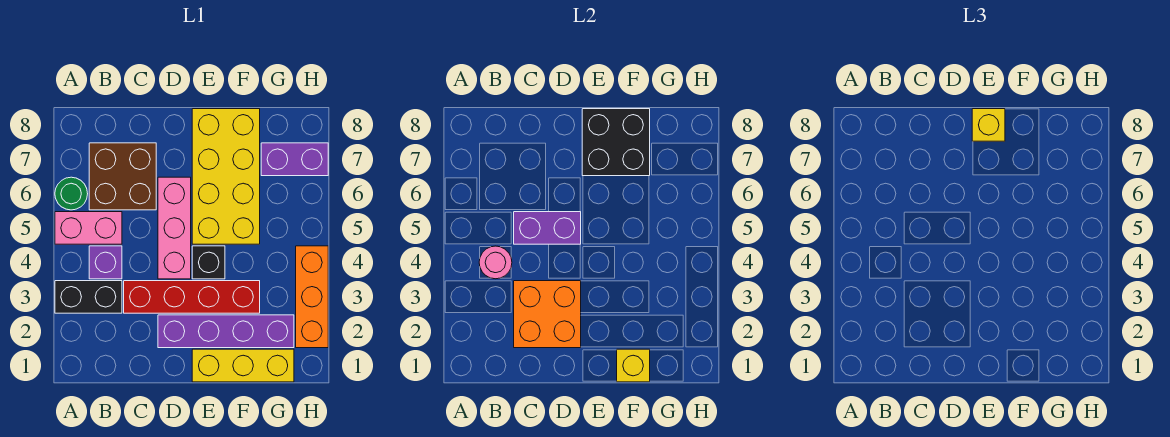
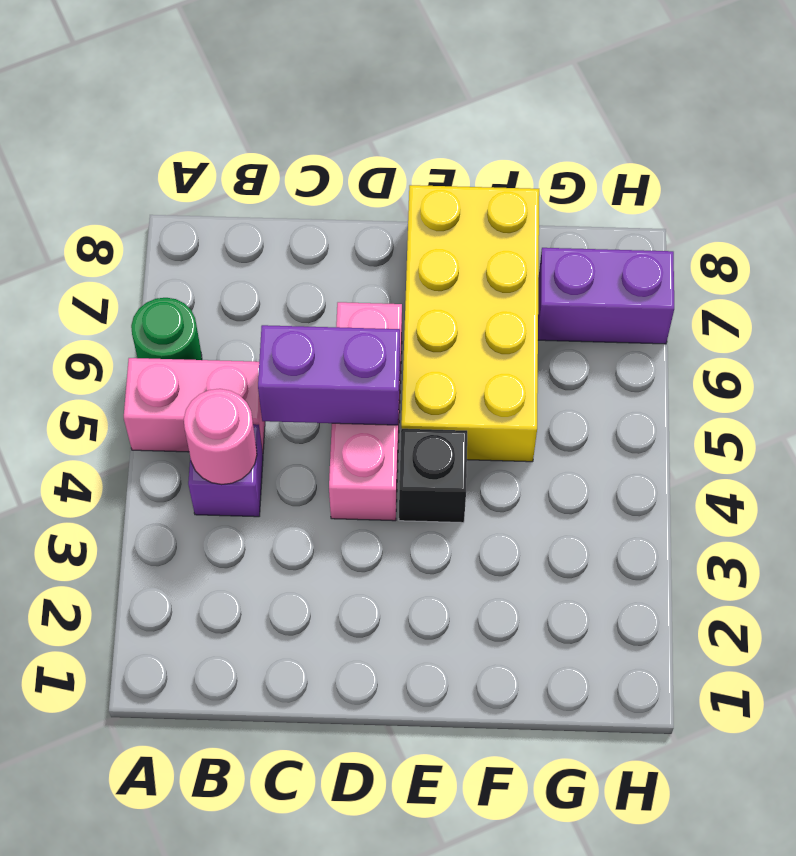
none -> black brick A3:B3 level 1
none -> brown brick B6:C7 level 1
none -> red brick C3:F3 level 1

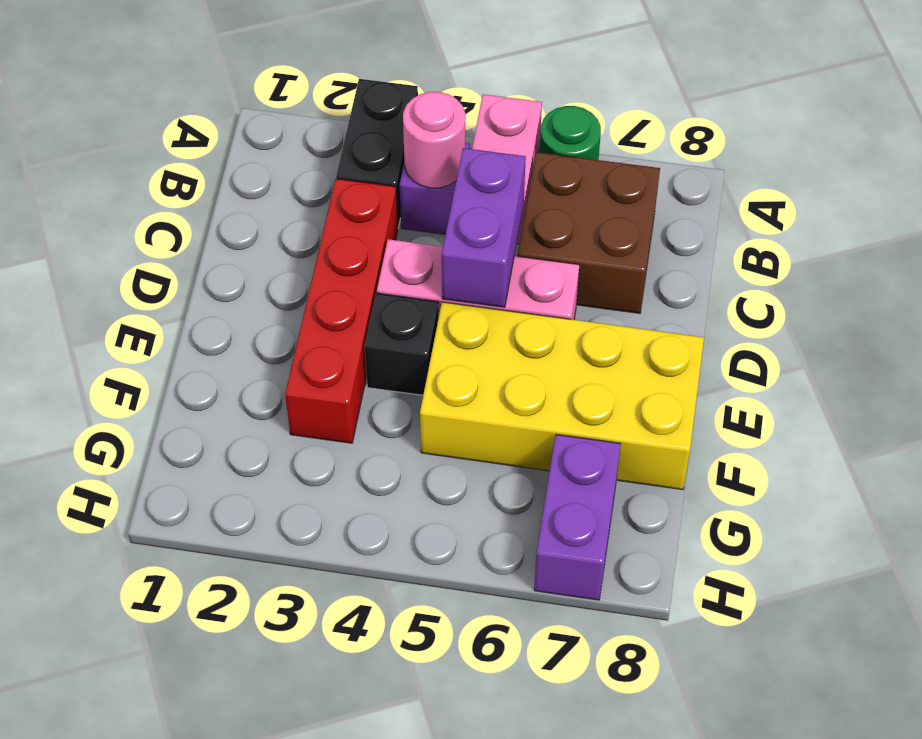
none -> purple brick D2:G2 level 1
none -> yellow brick E1:G1 level 1
none -> orange brick H2:H4 level 1

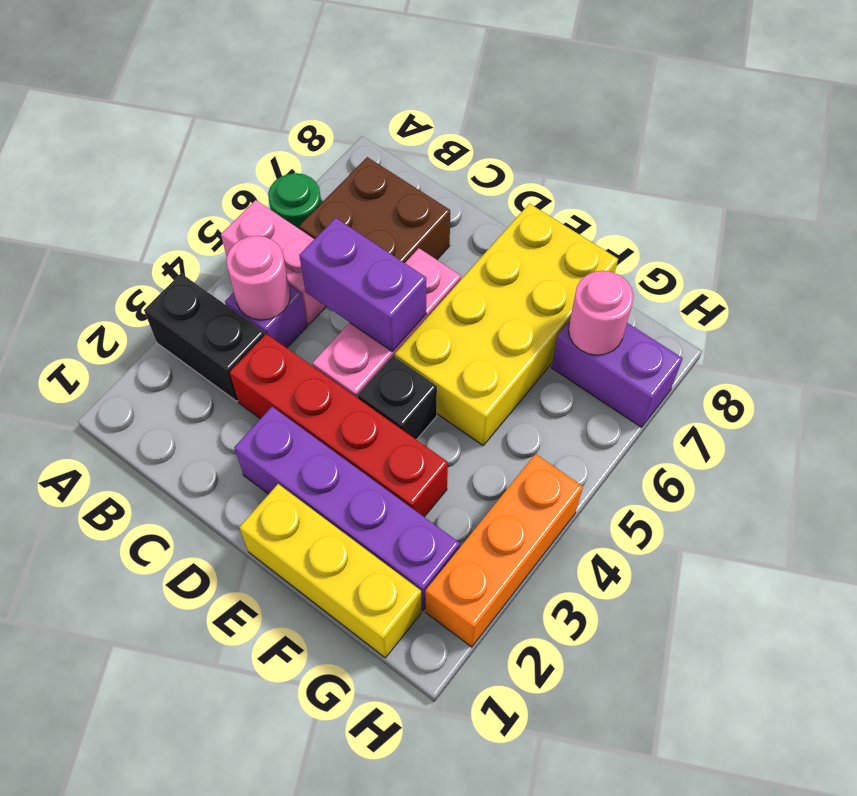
pink round brick G7 level 2 -> none
none -> orange brick C2:D3 level 2
none -> black brick E7:F8 level 2
none -> yellow brick F1 level 2

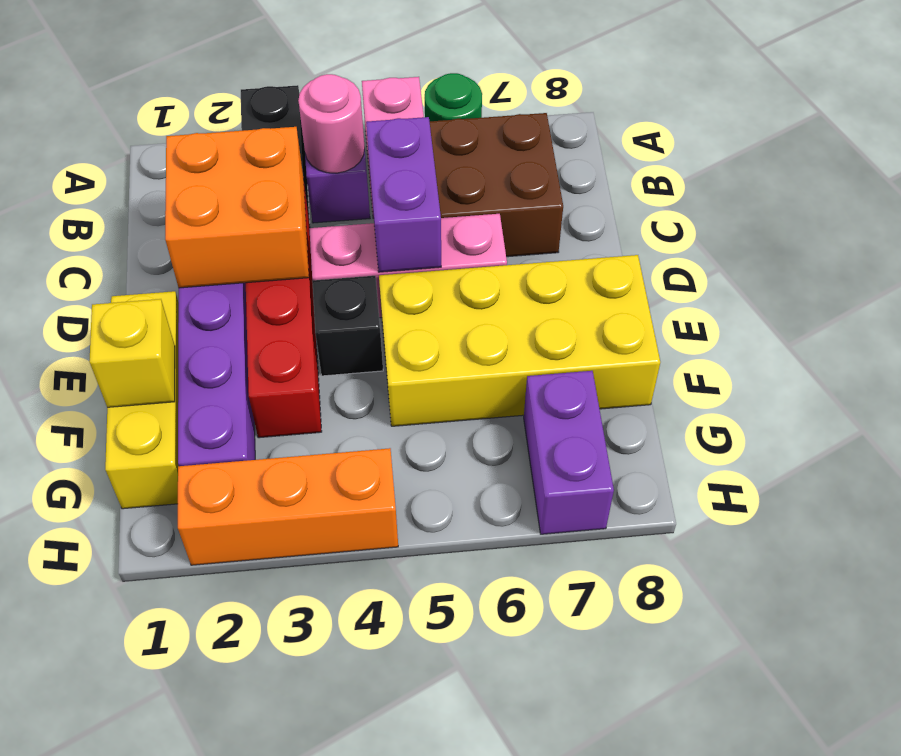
none -> black brick E7:F8 level 2
none -> yellow brick E8 level 3

